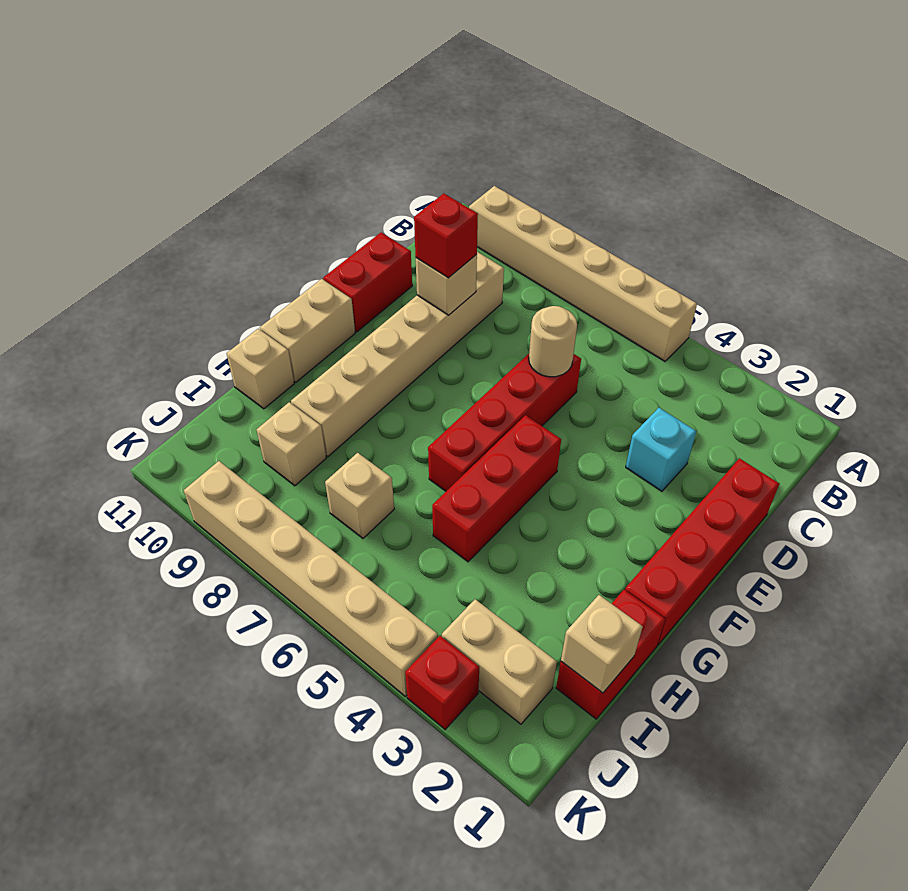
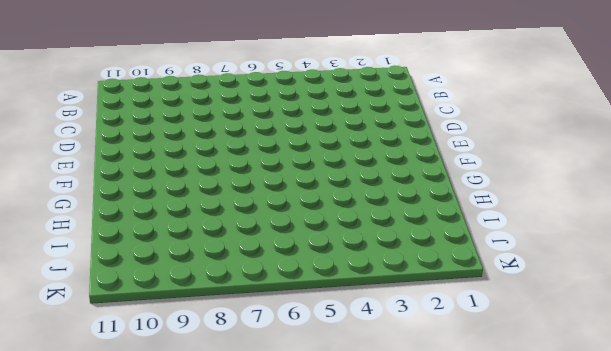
none -> tan brick A5:A10 level 1
none -> tan brick C9:H9 level 1
none -> red brick D1:G1 level 1

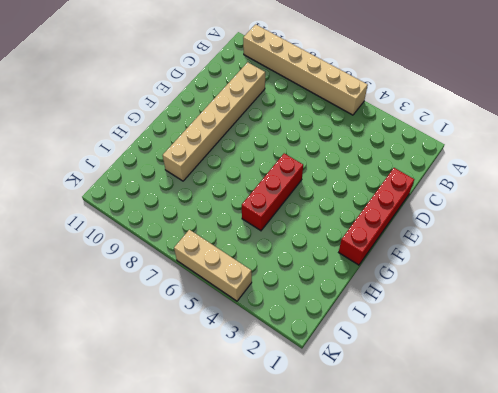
tan brick K4:K6 level 1 -> tan brick K4:K9 level 1
none -> cyan brick D3 level 1
none -> red brick D6:G6 level 1
none -> red brick D11:E11 level 1

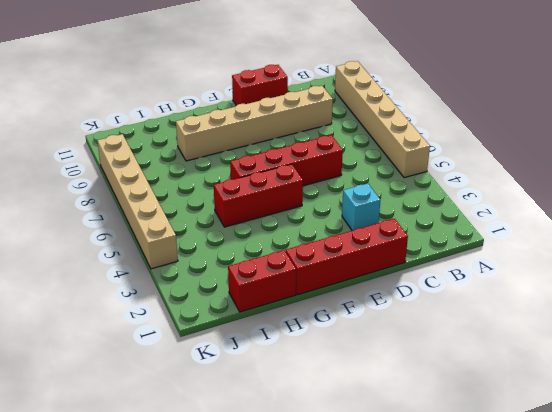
none -> tan brick F11:G11 level 1
none -> tan brick H11 level 1
none -> tan brick I7 level 1

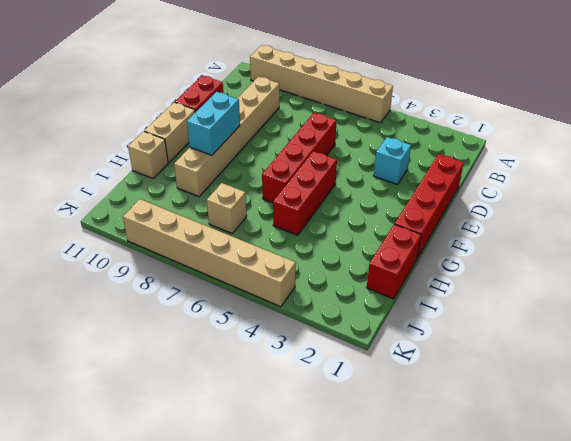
cyan brick F9:G9 level 2 -> none
none -> tan brick I9 level 1
none -> tan brick J2:J3 level 1
none -> red brick K3 level 1

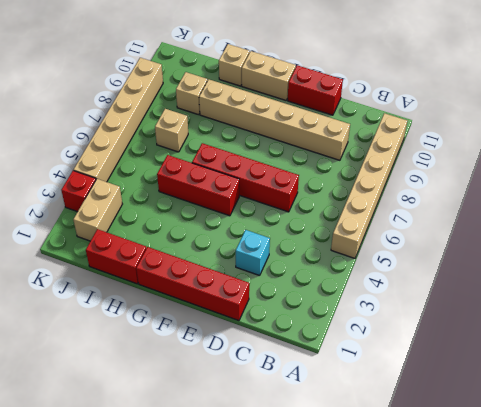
none -> tan round brick D6 level 2
none -> tan brick D9 level 2
none -> tan brick I1 level 2

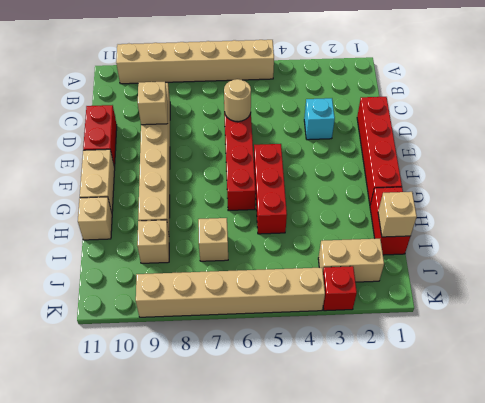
none -> red brick D9 level 3

